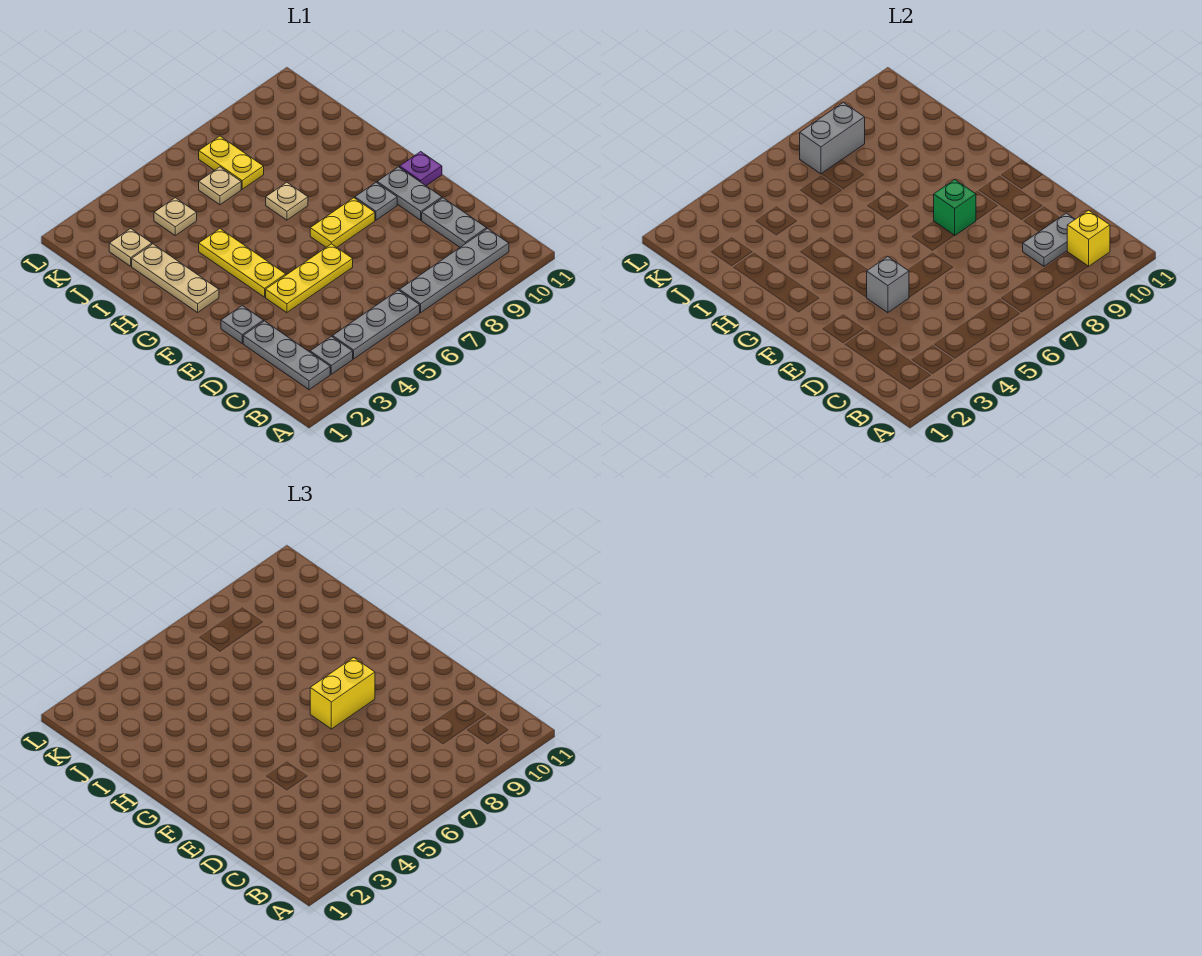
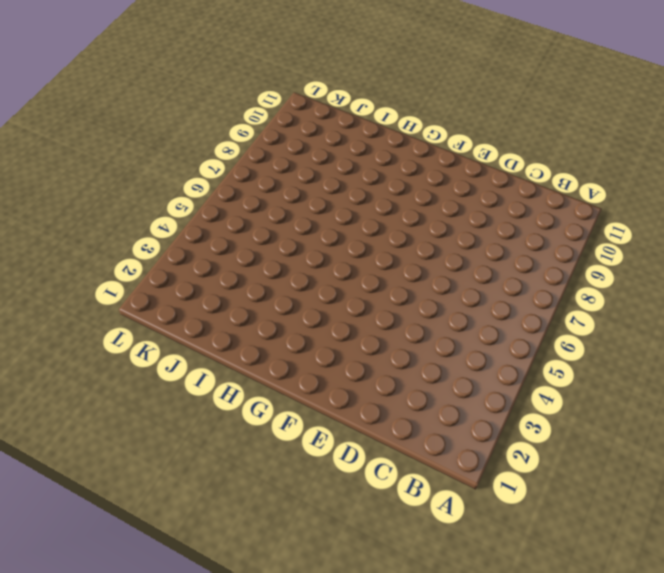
none -> grey plate B2:D2 level 1
none -> grey plate B3 level 1
none -> grey plate B4:B6 level 1

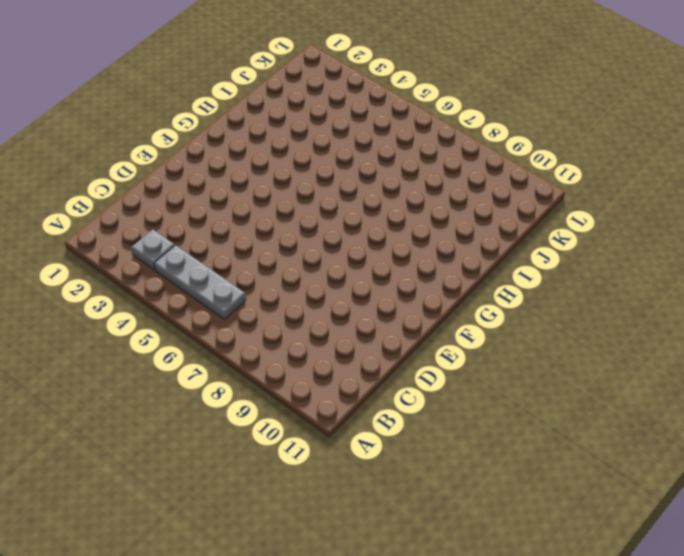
none -> grey plate B2:D2 level 1
none -> grey plate B7:B10 level 1
none -> grey plate C10:D10 level 1

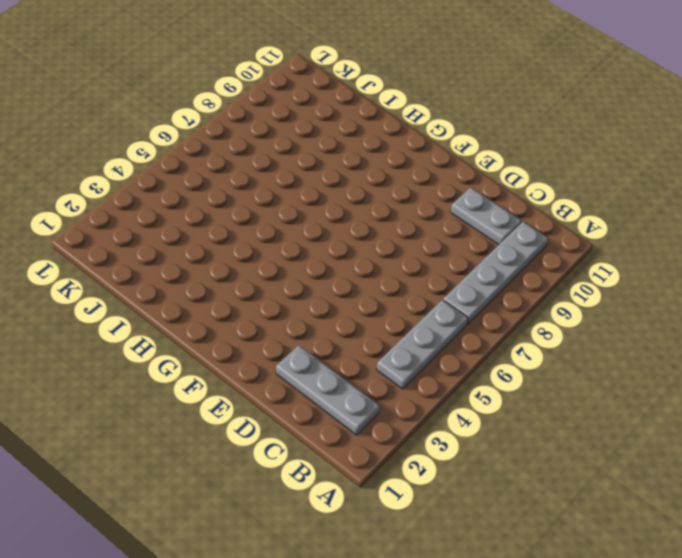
none -> grey plate B3 level 1
none -> grey plate E2 level 1
none -> yellow plate E4:E6 level 1

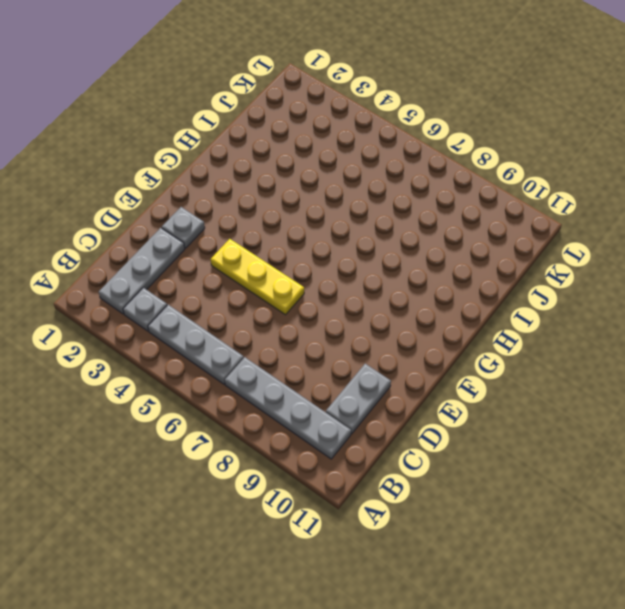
none -> grey plate E10:F10 level 1
none -> yellow plate F4:H4 level 1
none -> yellow plate F7:F8 level 1

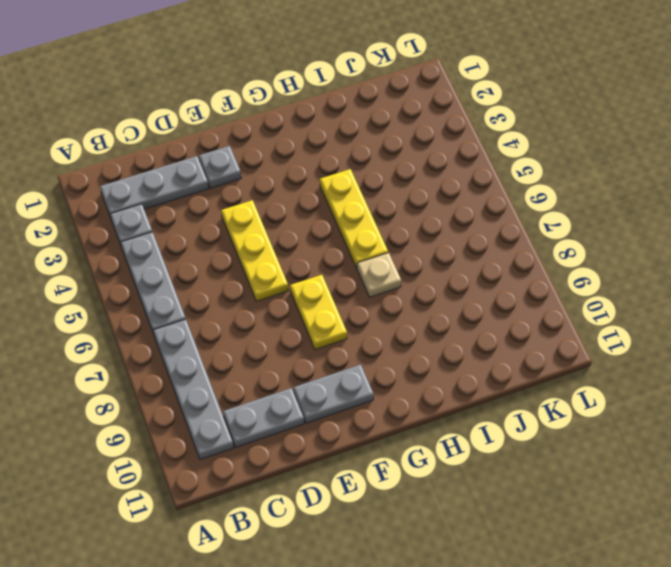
yellow plate H4:H6 level 1 -> yellow plate F4:H4 level 1
none -> grey plate F9 level 1
none -> purple plate F11 level 1
none -> tan plate G2:I2 level 1

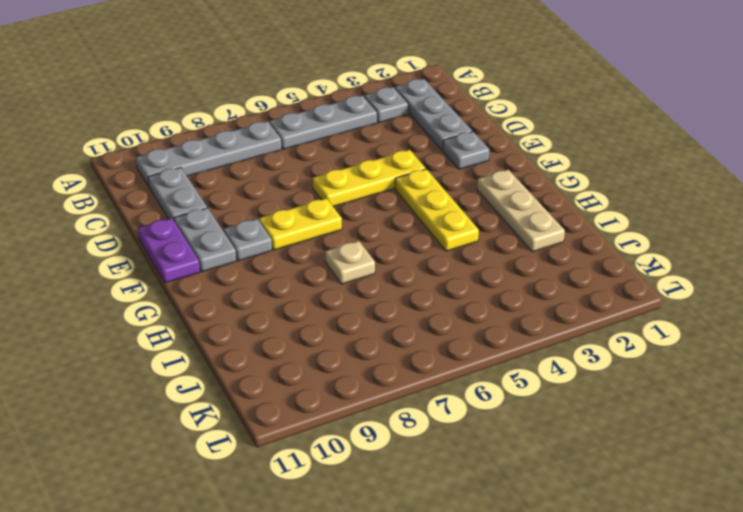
purple plate E11:F11 level 1 -> purple plate F11 level 1
none -> tan plate J2 level 1
none -> tan plate J4 level 1
none -> tan plate J6 level 1

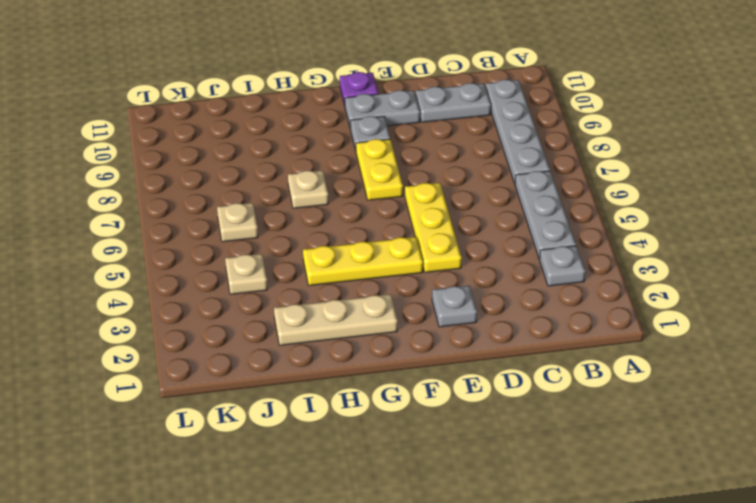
none -> grey plate B2:D2 level 1
none -> tan plate J2 level 1
none -> yellow plate J7:K7 level 1

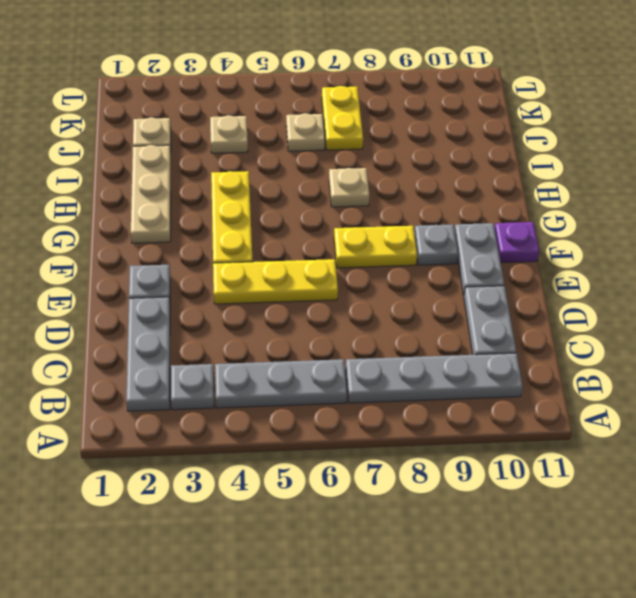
none -> yellow brick B10 level 2
none -> grey plate C9:C10 level 2
none -> grey brick E4 level 2

